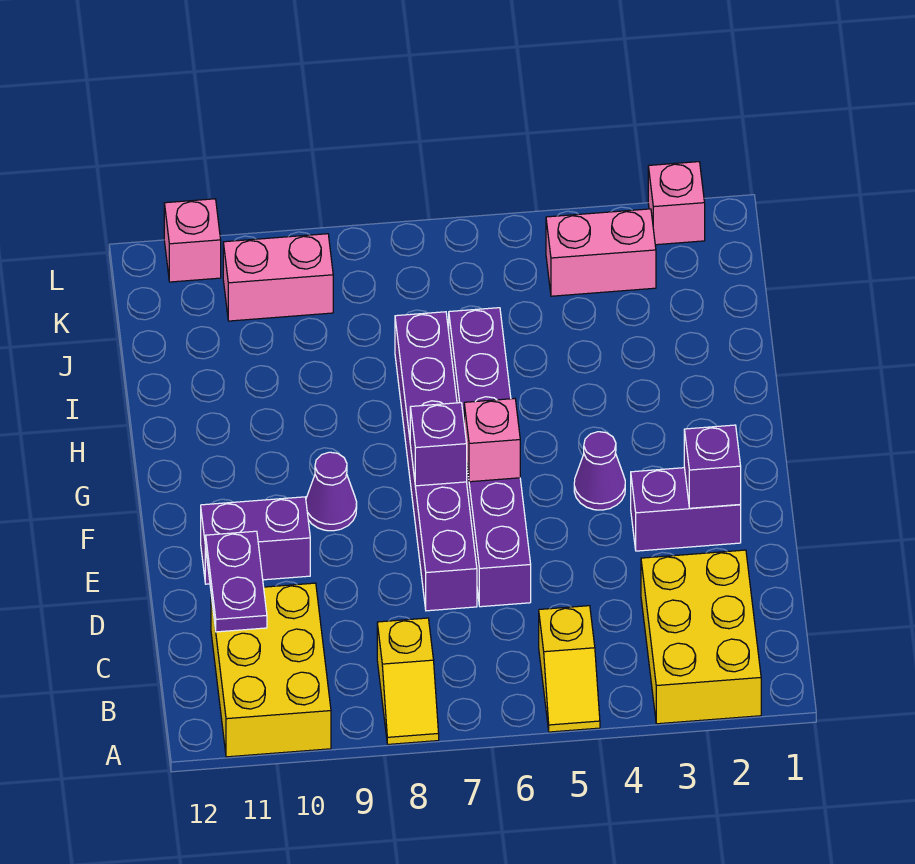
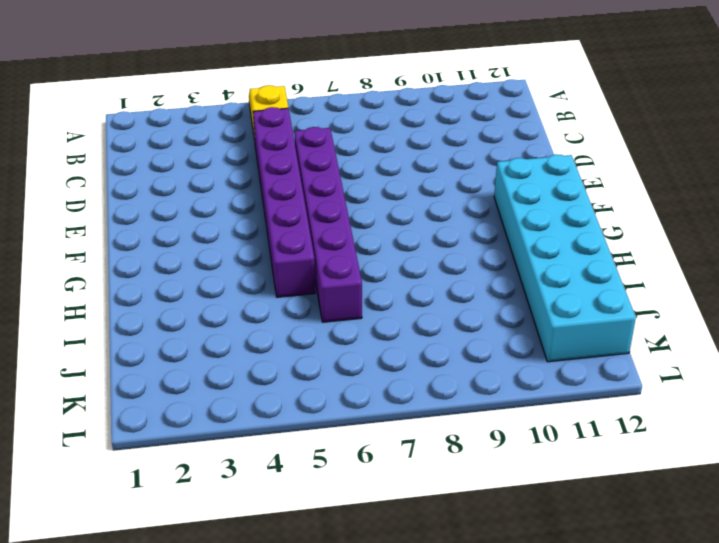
purple brick C5:H5 level 1 -> purple brick D7:I7 level 1
cyan brick F11:K12 level 1 -> none
none -> yellow brick A2:C3 level 1
none -> yellow slope A8:B8 level 1 top B
none -> yellow brick A10:C11 level 1

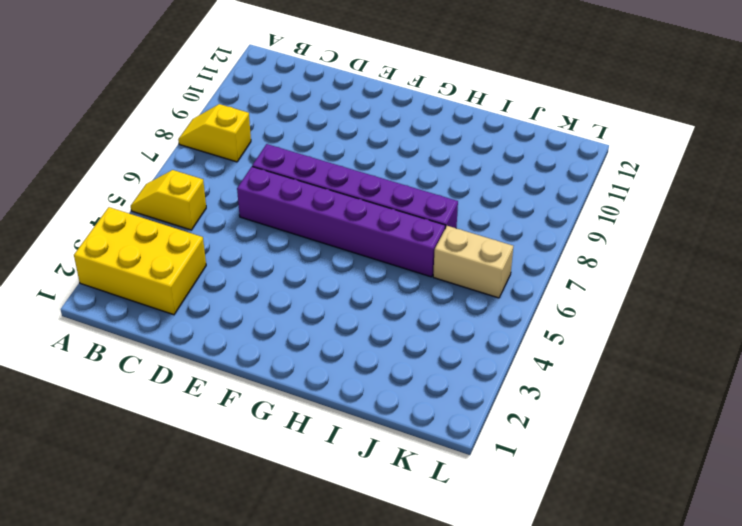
tan brick J6:K6 level 1 -> none
none -> yellow brick A10:C11 level 1
none -> purple brick E2:E3 level 1
none -> purple brick E10:E11 level 1

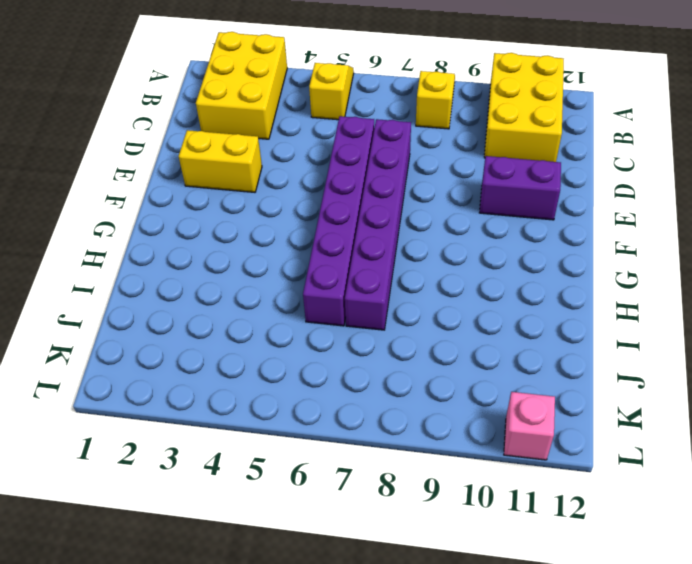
yellow brick E2:E3 level 1 -> purple brick E2:E3 level 1
none -> purple cone F4 level 1
none -> purple cone F9 level 1
none -> pink brick K3:K4 level 1

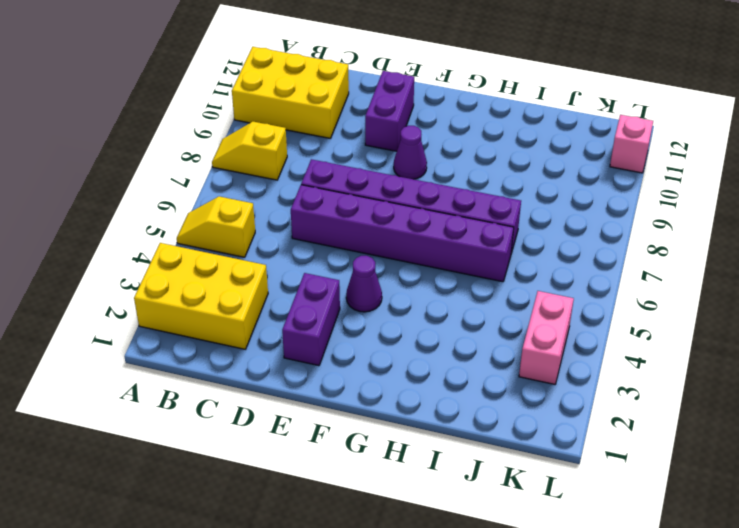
none -> pink brick K9:K10 level 1
none -> pink brick L2 level 1
none -> purple plate C11:D11 level 2

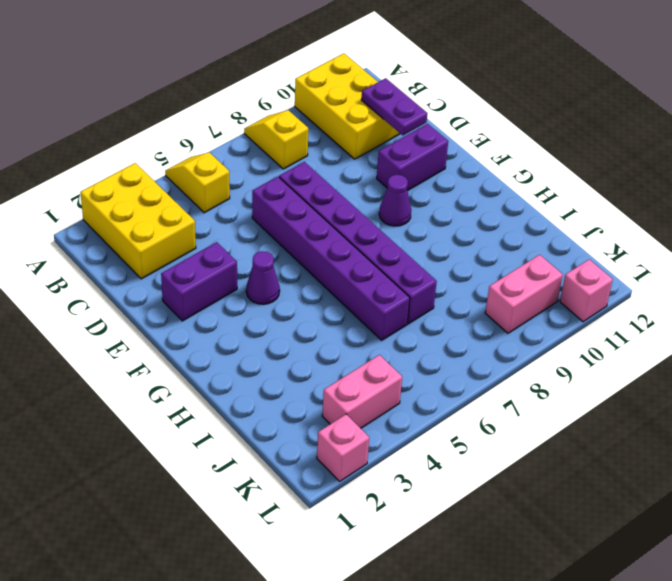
none -> purple brick E2 level 2
none -> pink brick F6 level 2
none -> purple brick F7 level 2

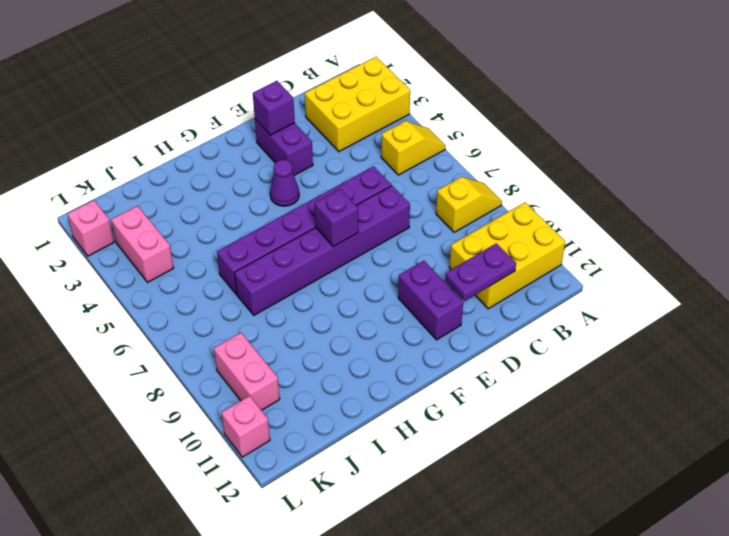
none -> purple cone F9 level 1
none -> pink brick F6 level 2

